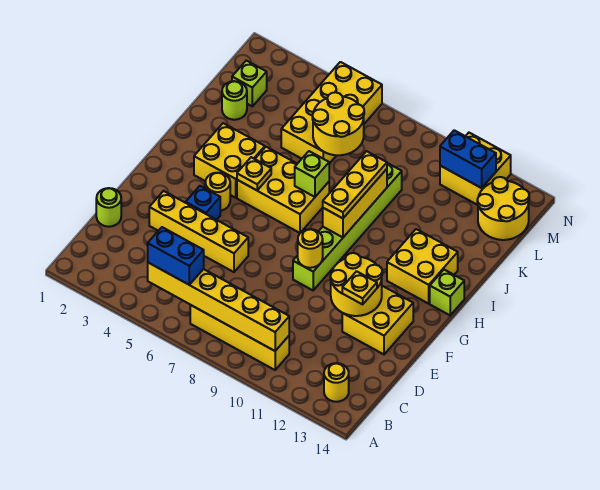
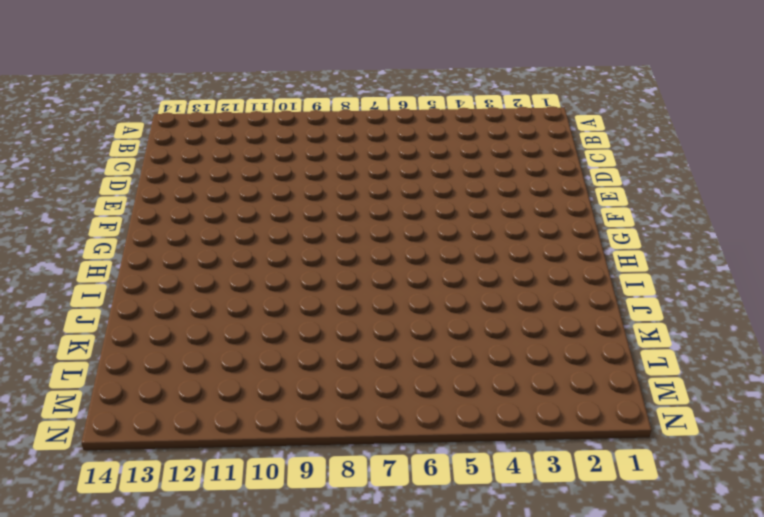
none -> yellow brick B7:B10 level 1
none -> yellow round brick B13 level 1
none -> lime round brick D1 level 1

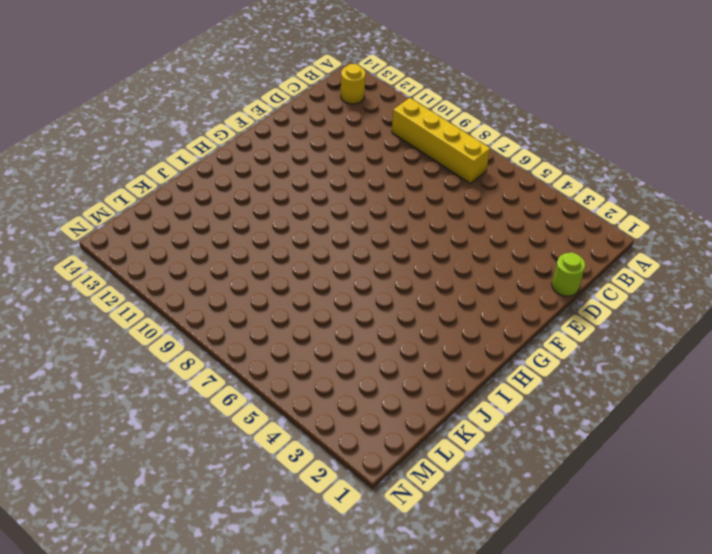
none -> yellow brick E3:E6 level 1
none -> yellow brick E12:F13 level 1
none -> blue brick F4 level 1

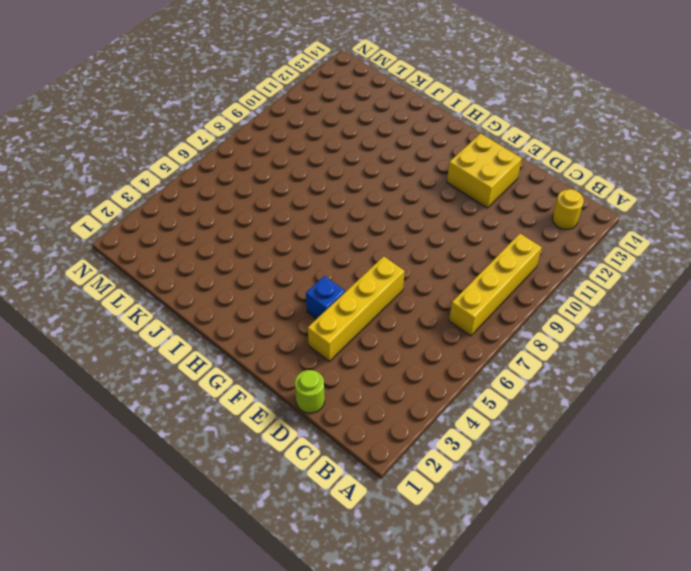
none -> lime brick F9:K9 level 1
none -> yellow round brick G4 level 1
none -> yellow brick H3:I4 level 1

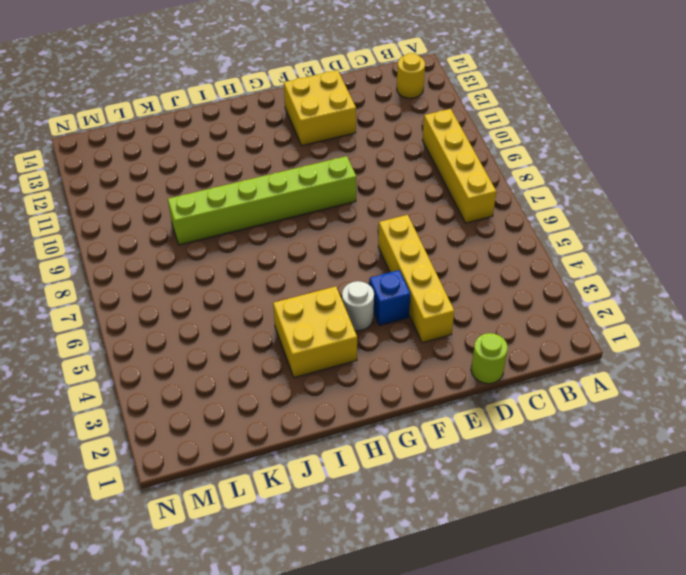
white round brick G4 level 1 -> yellow round brick G4 level 1
none -> yellow brick H5:I7 level 1
none -> yellow brick H12:I13 level 1
none -> lime brick H14 level 1

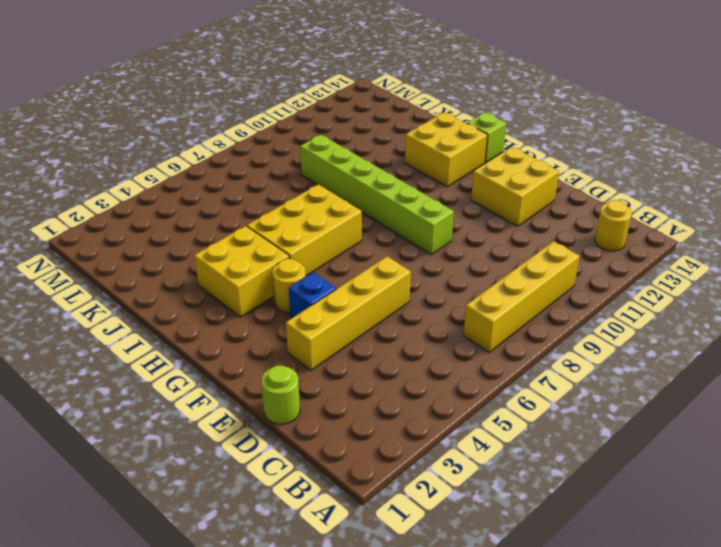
none -> lime round brick K2 level 1
none -> yellow brick K5:N6 level 1
none -> lime brick L2 level 1

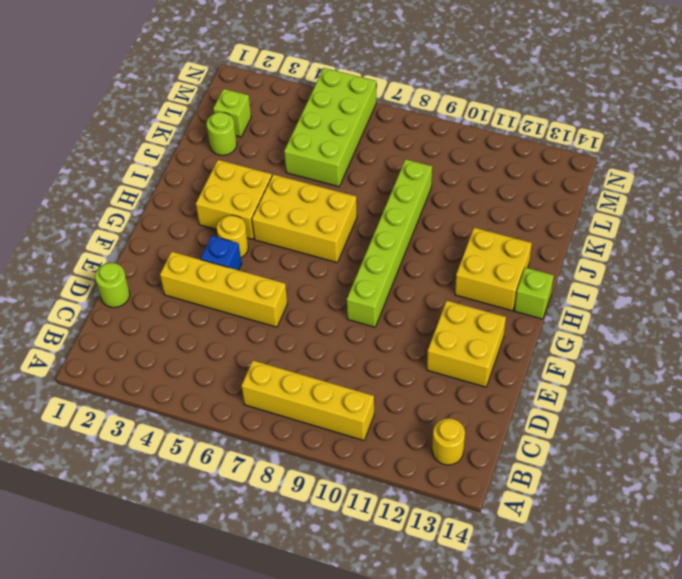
lime brick K5:N6 level 1 -> yellow brick K5:N6 level 1
none -> yellow round brick L13:M14 level 1
none -> yellow brick M11:N12 level 1
none -> yellow brick B5:B10 level 2

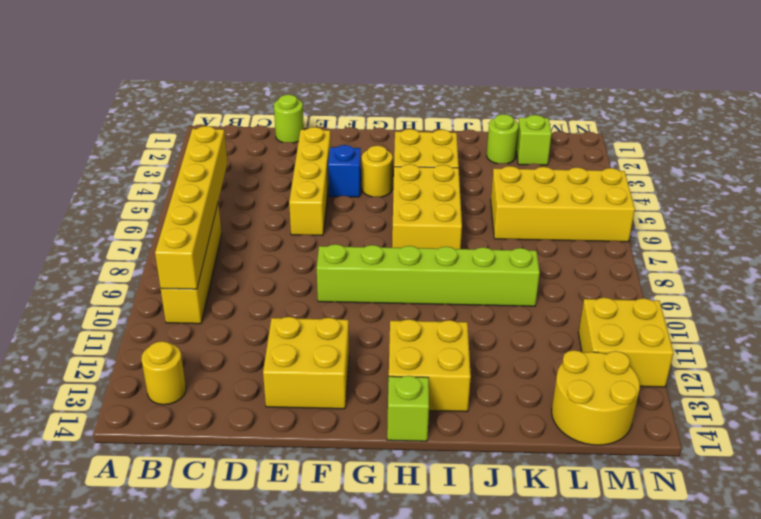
none -> yellow round brick E11:F12 level 2
none -> yellow round brick F9 level 2
none -> yellow plate H5 level 2

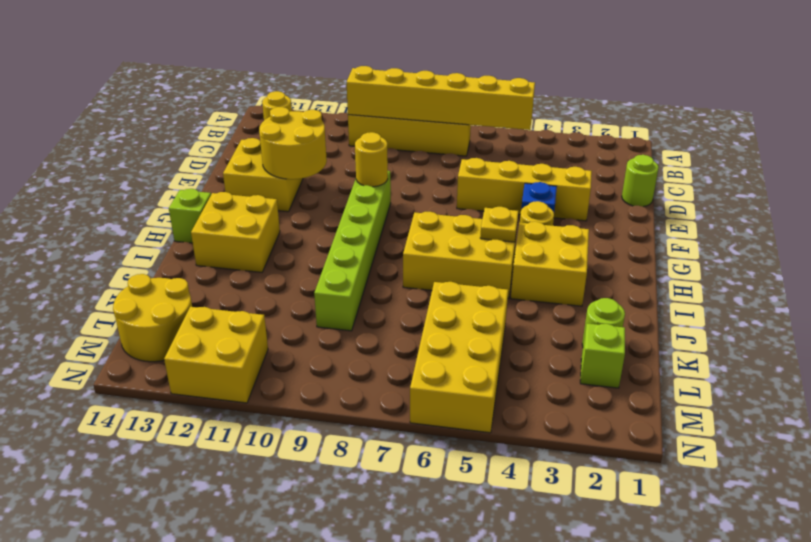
none -> yellow brick H9:J9 level 2
none -> lime brick I7 level 2
none -> yellow round brick K6:L7 level 2

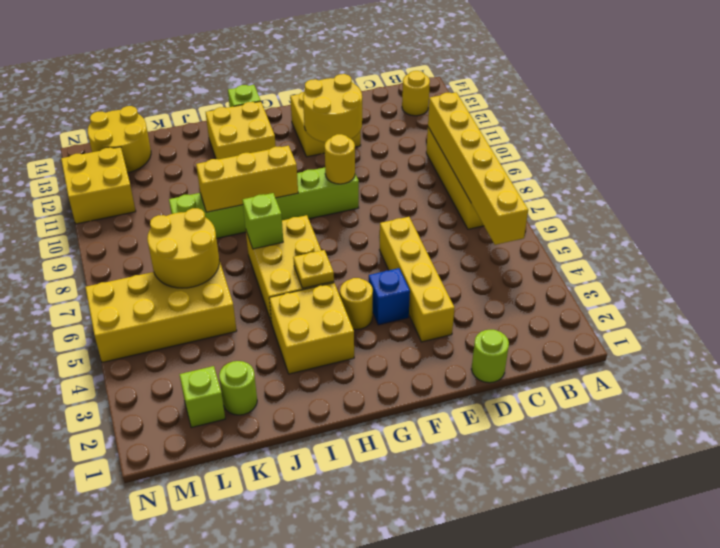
none -> blue brick M11:M12 level 2
none -> blue brick B5:B6 level 3
none -> yellow plate E12 level 3

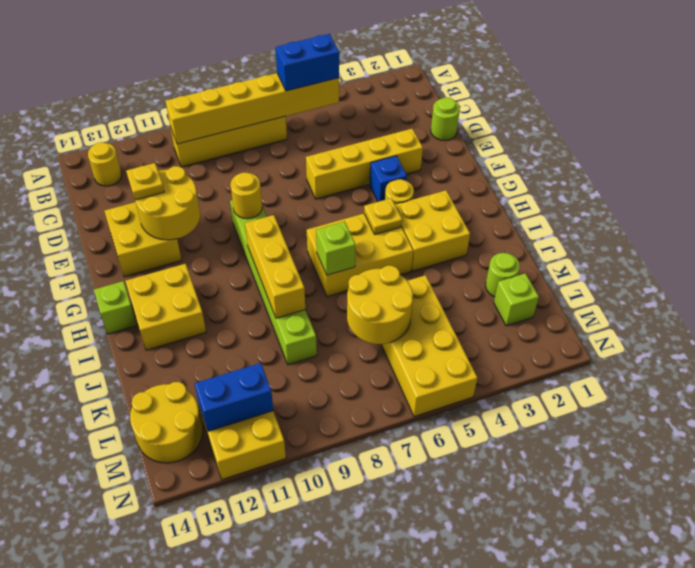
none -> yellow plate H9:J9 level 3

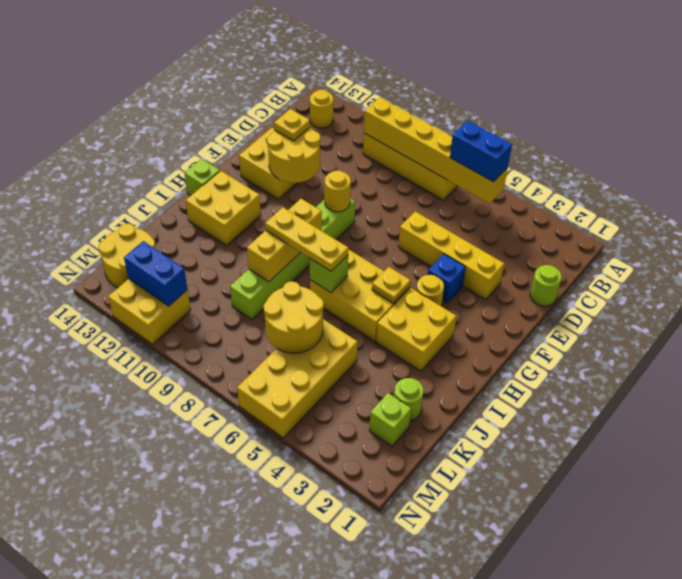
yellow plate I7:I9 level 3 -> yellow plate H9:J9 level 3

